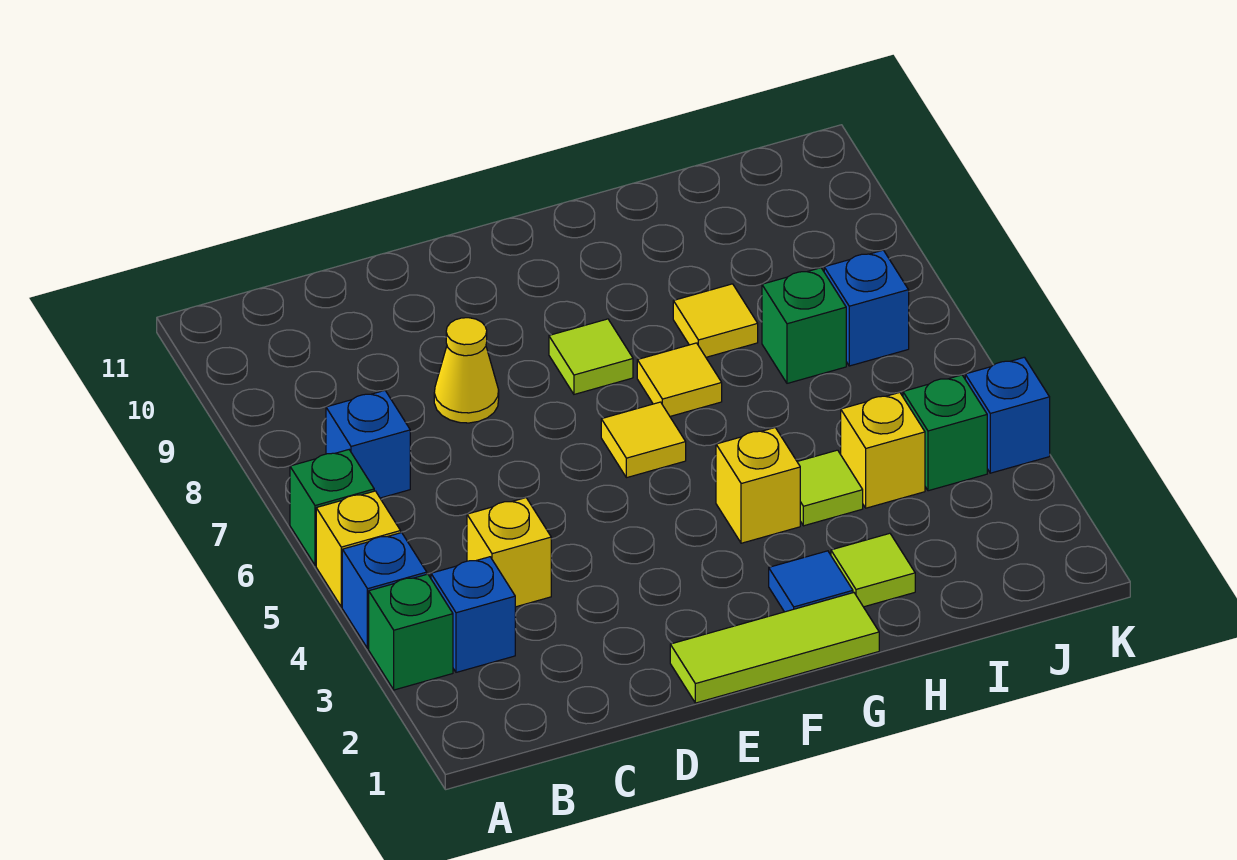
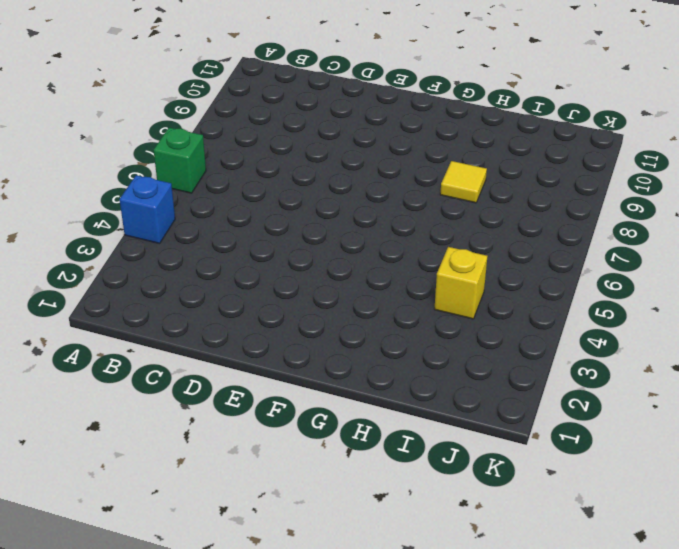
none -> green brick A3 level 1
none -> yellow brick A5 level 1
none -> blue brick B3 level 1

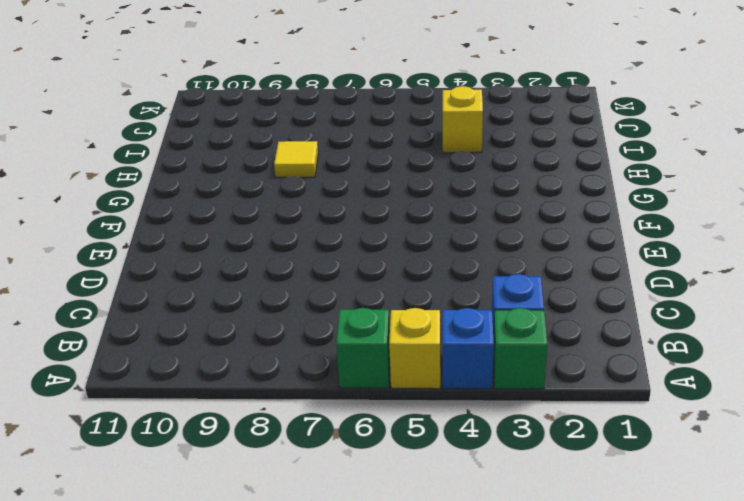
none -> blue brick B7 level 1
none -> yellow brick C4 level 1
none -> yellow cone D8 level 1

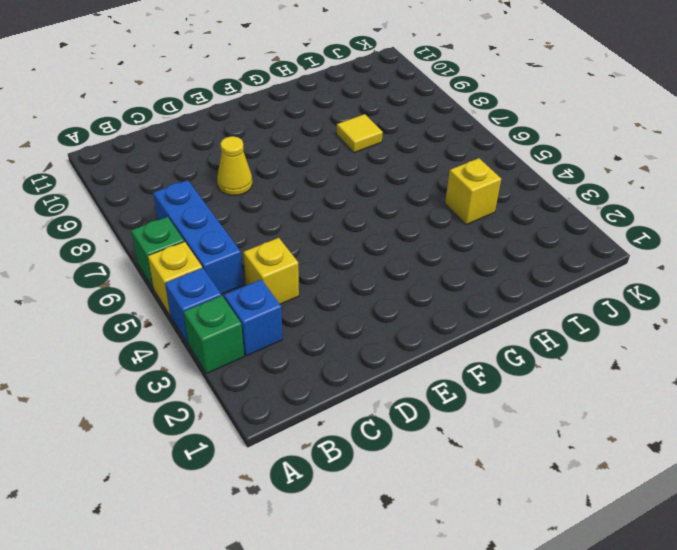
blue brick B5:B7 level 1 -> blue brick B7 level 1
none -> lime tile E1:G1 level 1
none -> yellow tile F6 level 1
none -> lime tile F8 level 1

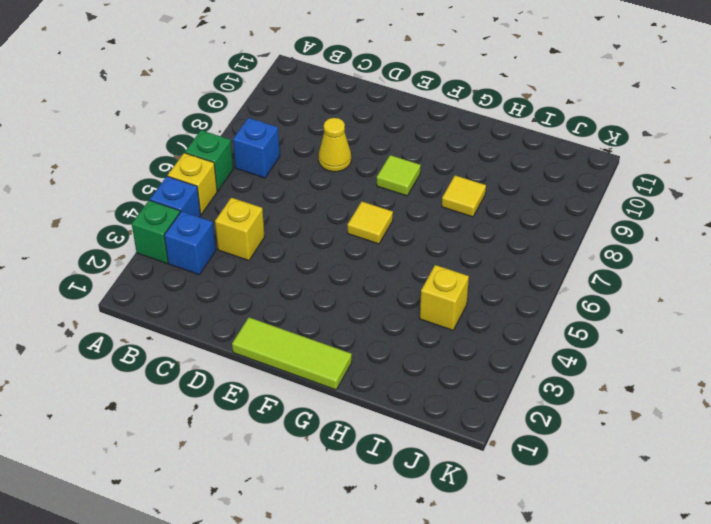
none -> blue tile G2 level 1
none -> yellow brick G4 level 1
none -> yellow tile G7 level 1

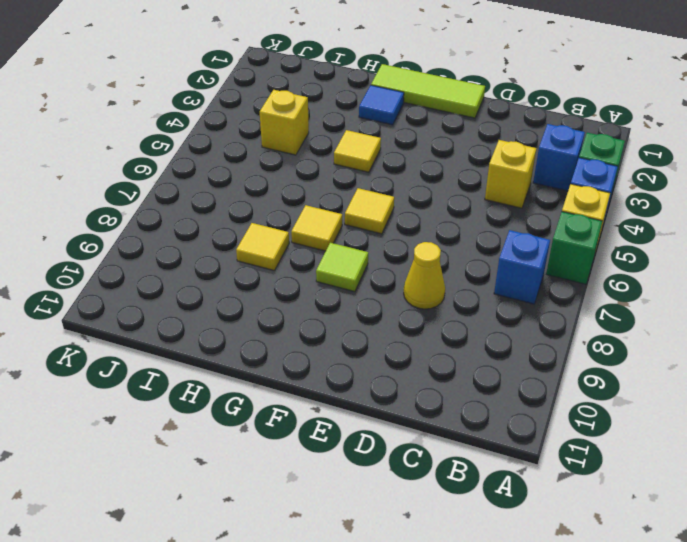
yellow tile G4 level 1 -> yellow brick G4 level 1
none -> lime tile H2 level 1
none -> lime tile H4 level 1
none -> green brick I7 level 1

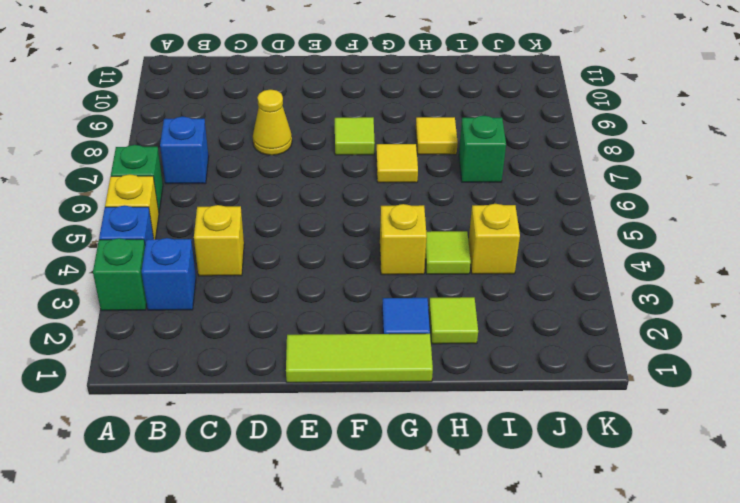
none -> yellow tile F6 level 1
none -> green brick J4 level 1
none -> blue brick J7 level 1

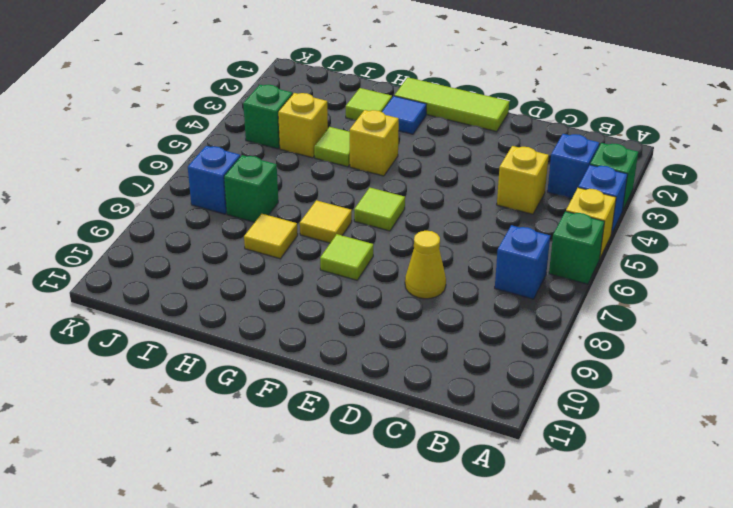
lime tile F6 level 1 -> yellow tile F6 level 1
none -> blue brick K4 level 1

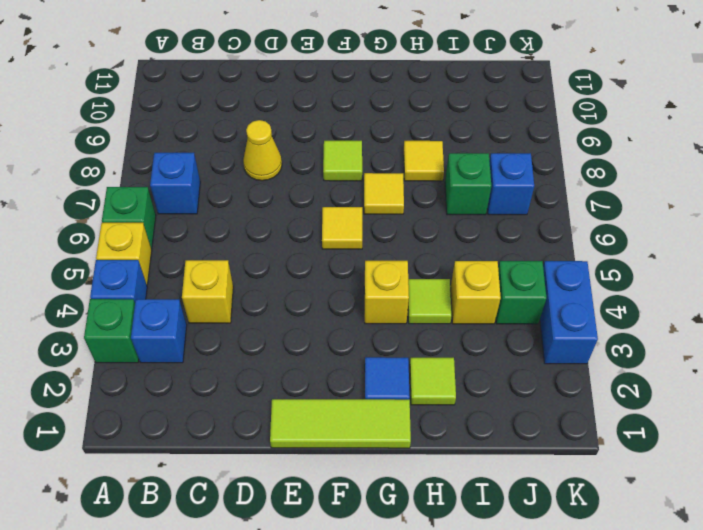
blue brick K3:K4 level 1 -> blue brick K4 level 1

